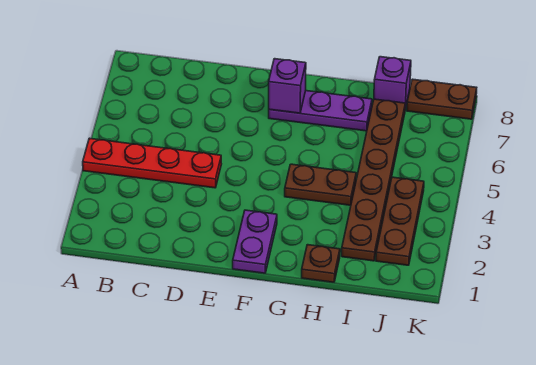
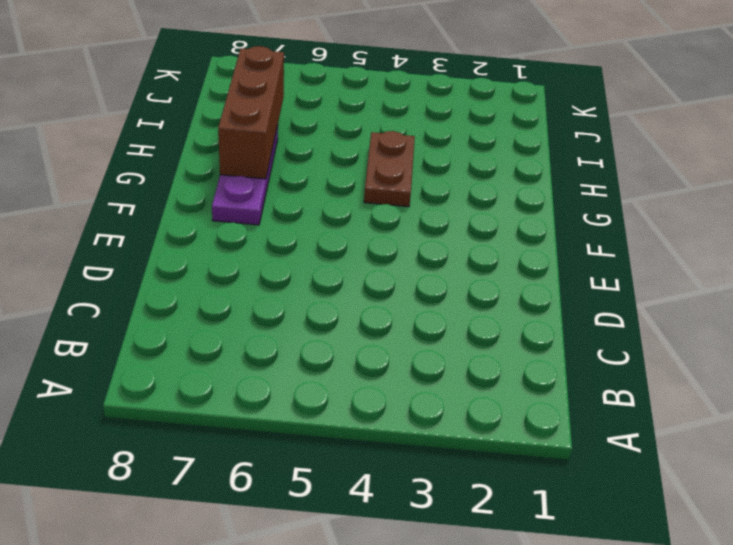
brown brick G7:I7 level 2 -> none
none -> red plate A4:D4 level 1
none -> purple plate F1:F2 level 1

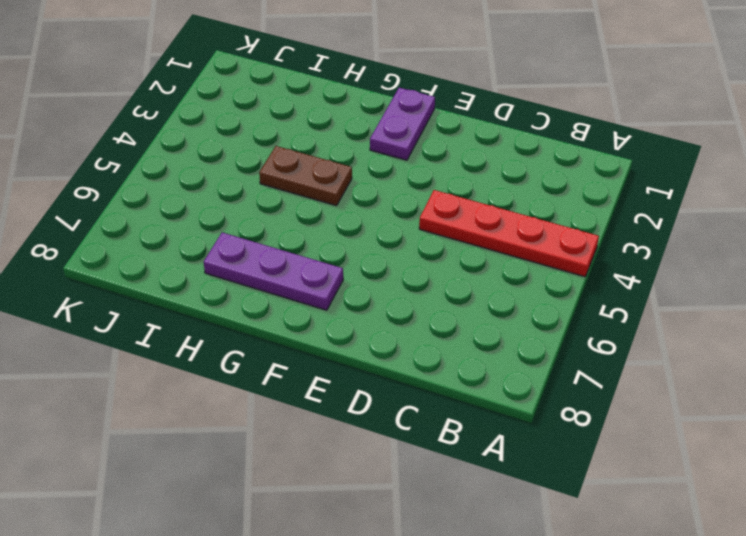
none -> brown plate H1 level 1
none -> brown plate I2:I7 level 1

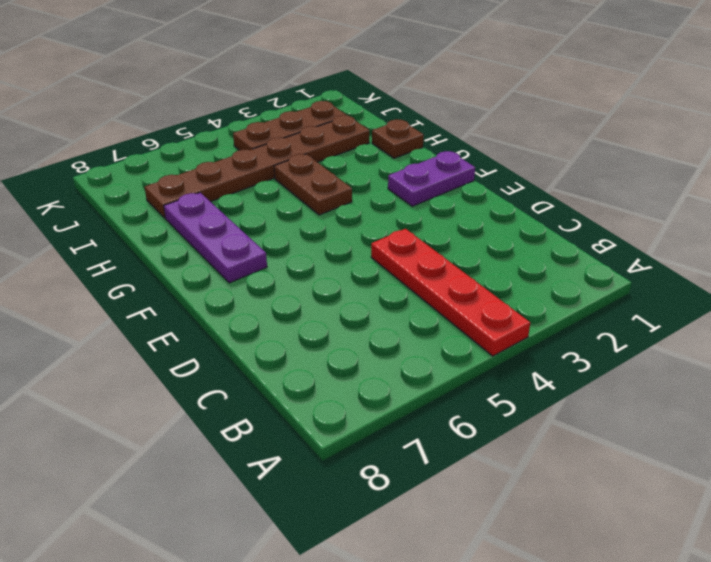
none -> purple brick I8 level 1
none -> brown plate J8:K8 level 1

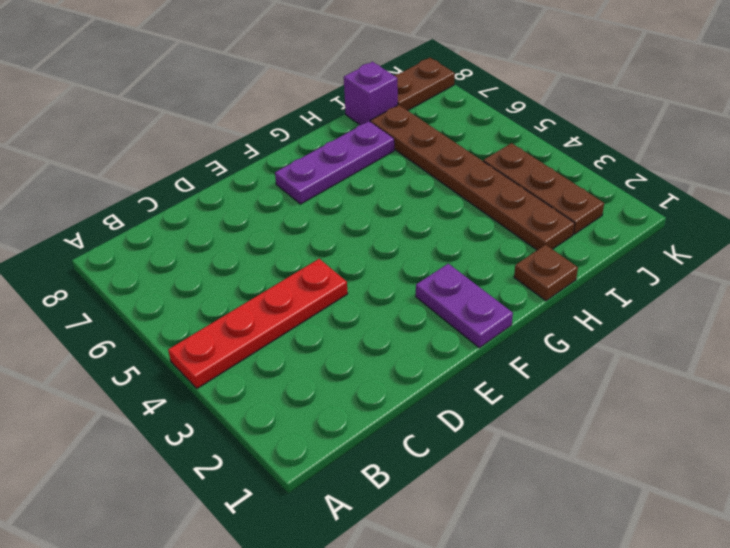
none -> brown plate G4:H4 level 1
none -> purple brick F7 level 2

